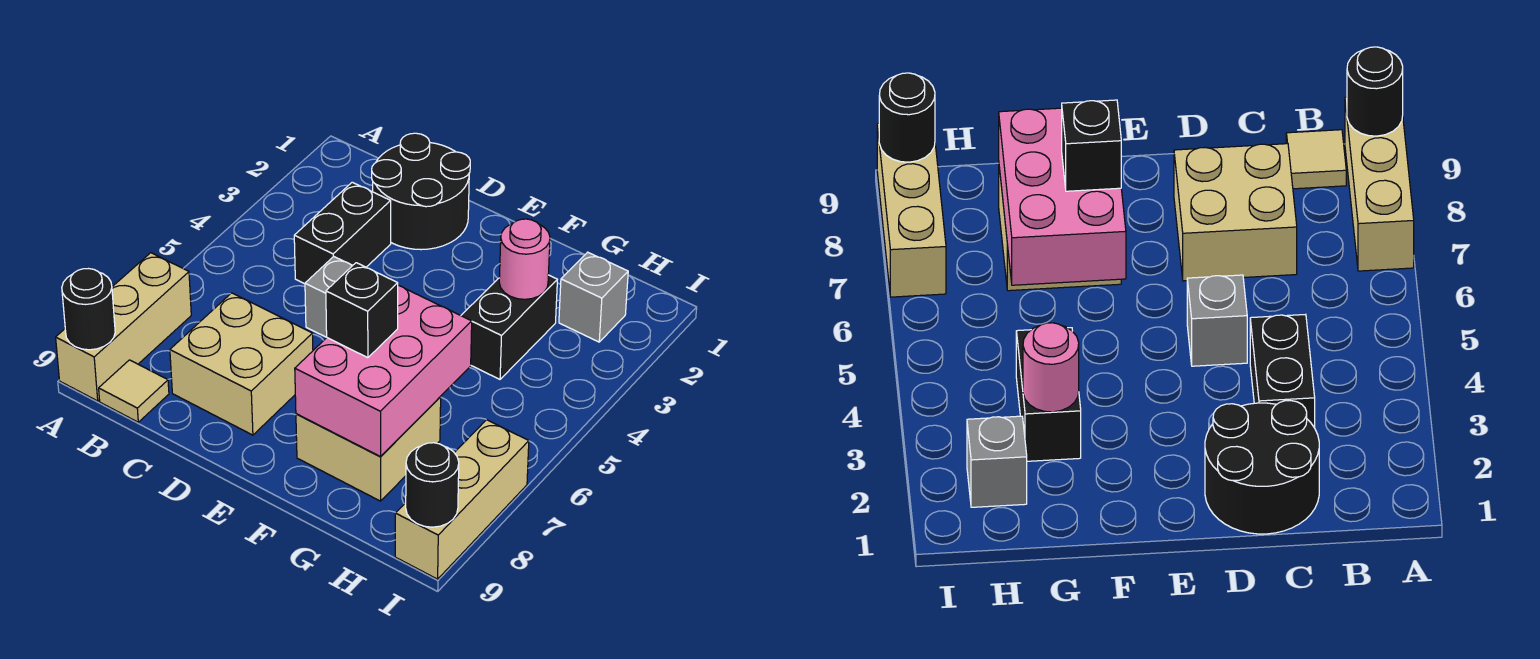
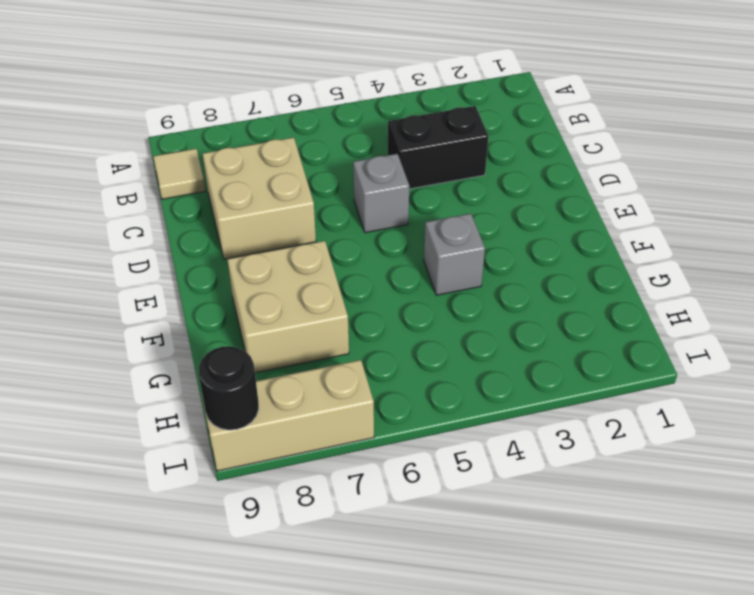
grey brick F4 level 1 -> grey brick H2 level 1
none -> tan brick A7:A9 level 1
none -> black round brick C1:D2 level 1
none -> black brick G3:G4 level 1

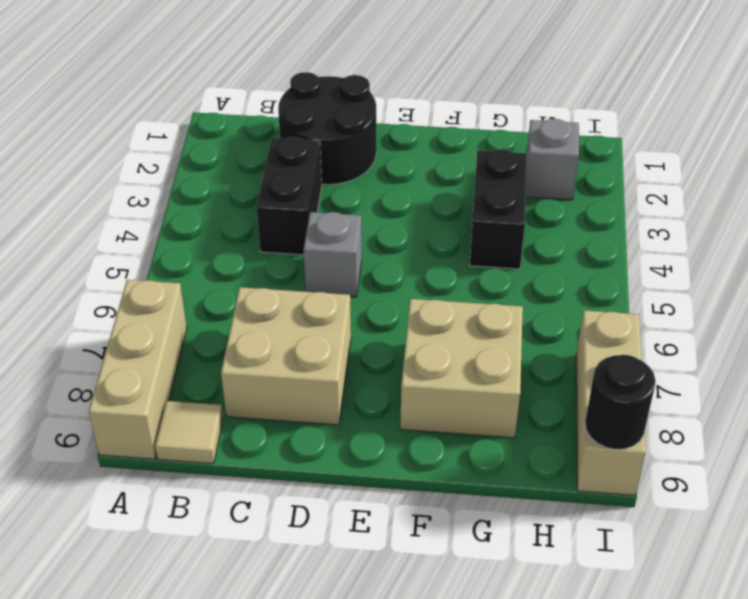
none -> black round brick A9 level 2
none -> pink brick F6:G8 level 2
none -> pink round brick G3 level 2

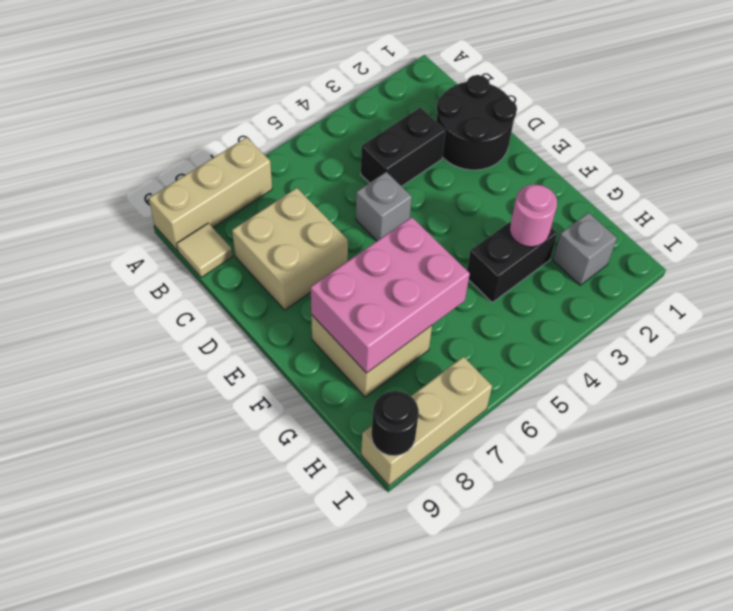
none -> black round brick A9 level 2
none -> black brick F7 level 3

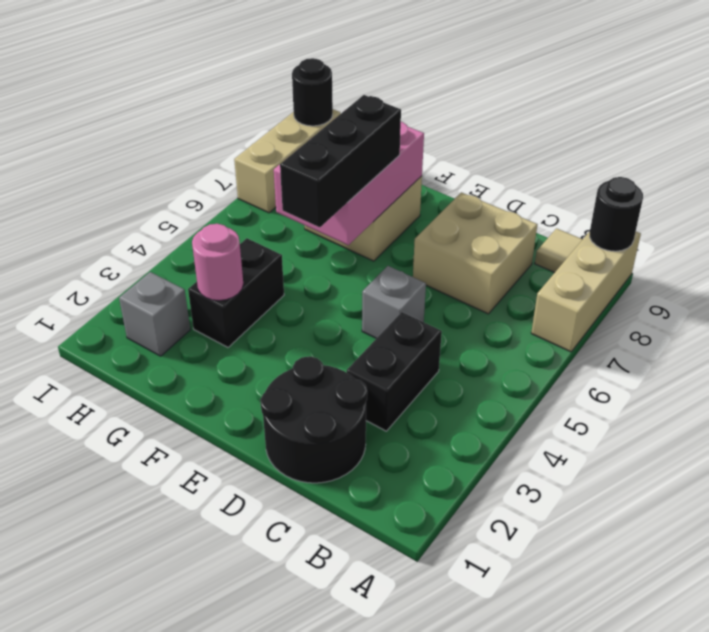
black brick F5:F7 level 3 -> black brick F7 level 3

